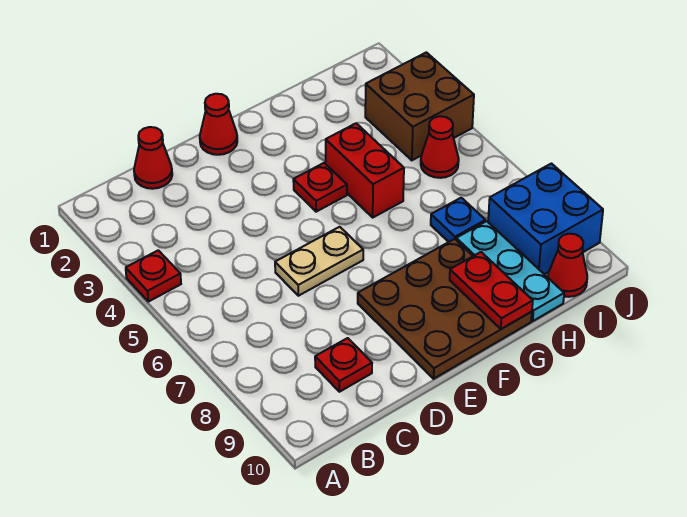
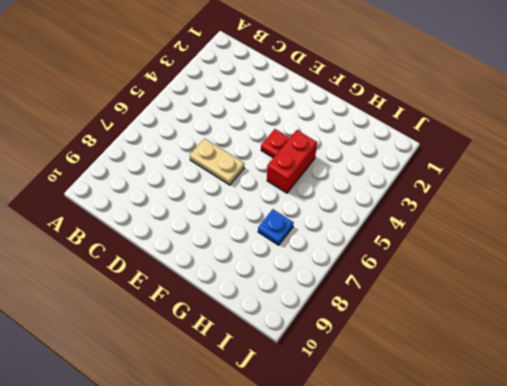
none -> red plate A4 level 1
none -> red cone C1 level 1
none -> red plate C9 level 1

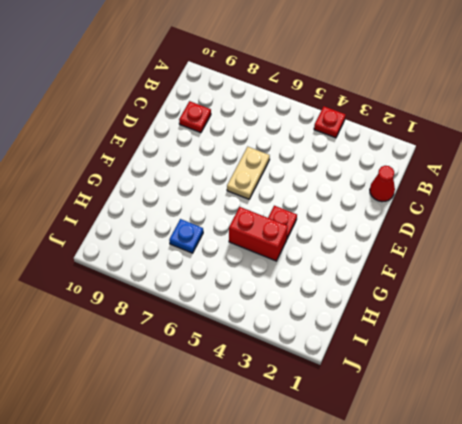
none -> red cone E1 level 1
none -> brown plate E8:G10 level 1
none -> cyan plate H8:H10 level 1

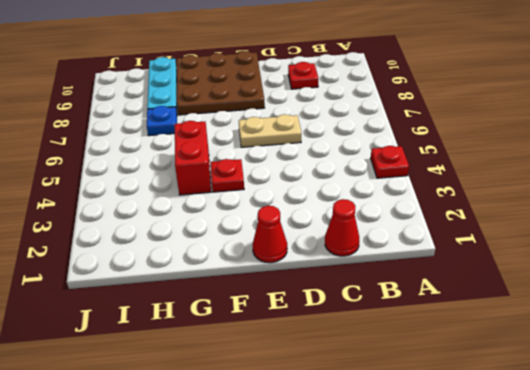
none -> brown brick I3:J4 level 1
none -> red cone I5 level 1
none -> blue brick I8:J9 level 1

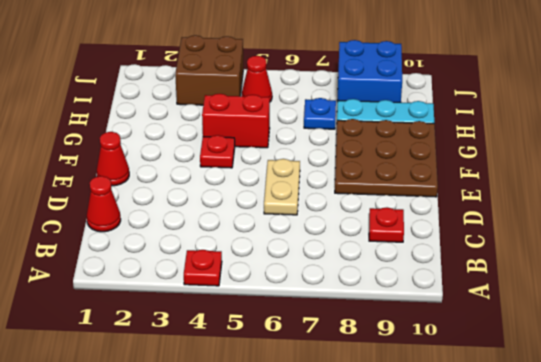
none -> red cone I10 level 1
none -> red plate G9:G10 level 2

